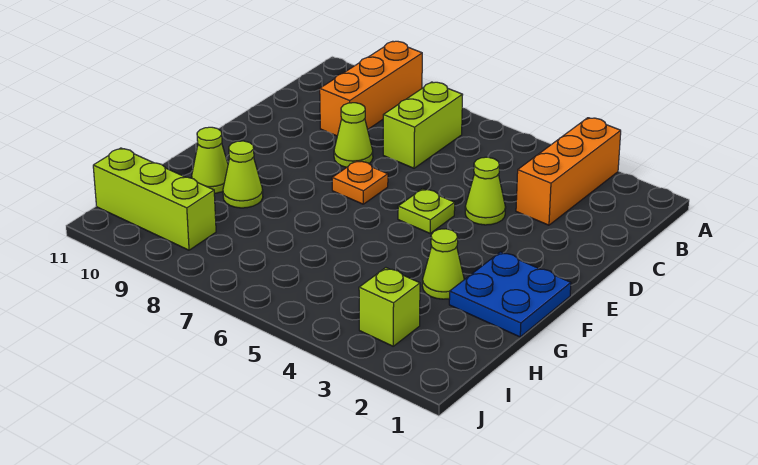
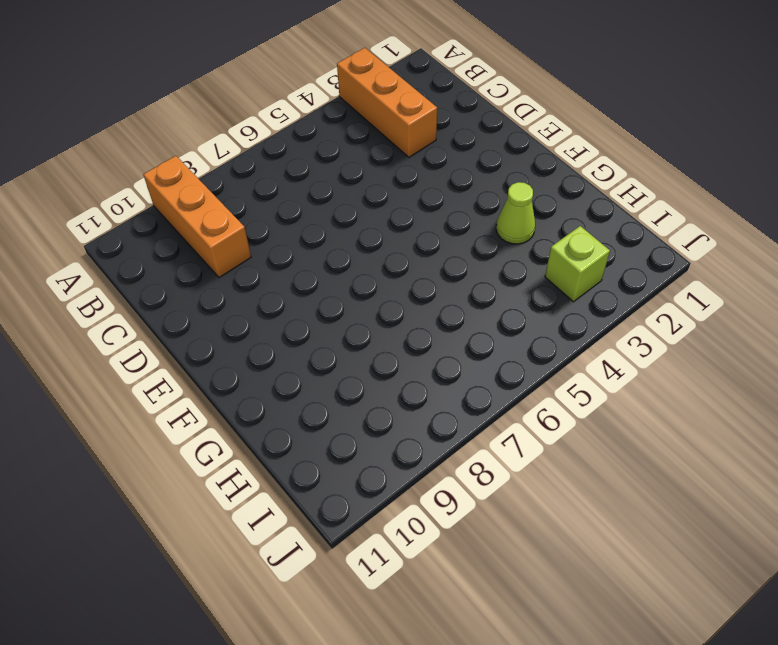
none -> lime brick B7:C7 level 1
none -> lime cone D4 level 1
none -> lime cone D8 level 1

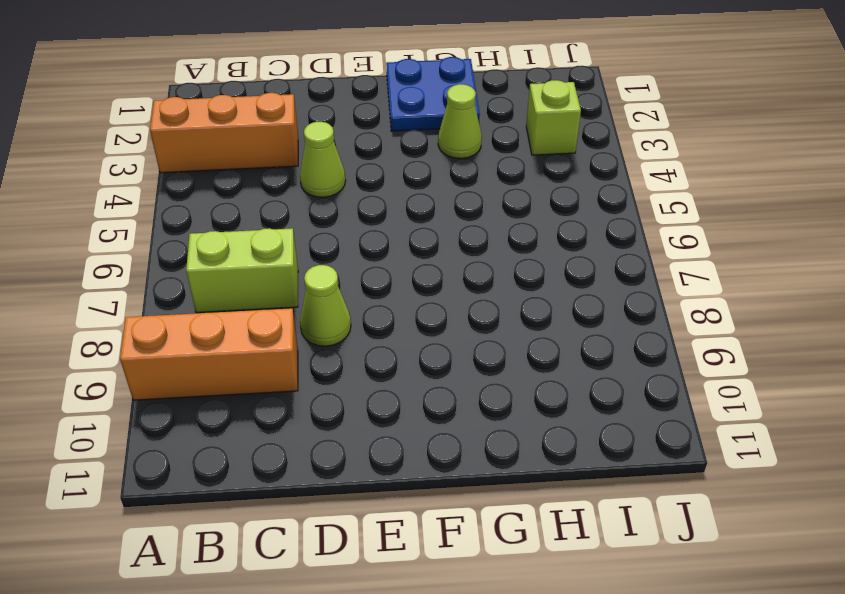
none -> lime plate E5 level 1
none -> orange plate E7 level 1
none -> lime cone G9 level 1

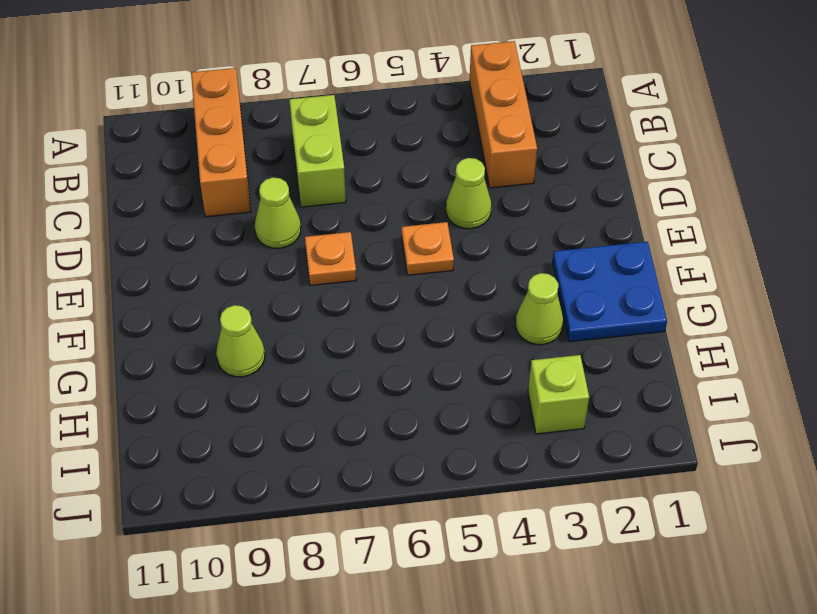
orange plate E5 level 1 -> lime plate E5 level 1
none -> lime cone G10 level 1
none -> lime brick I9:I11 level 1

